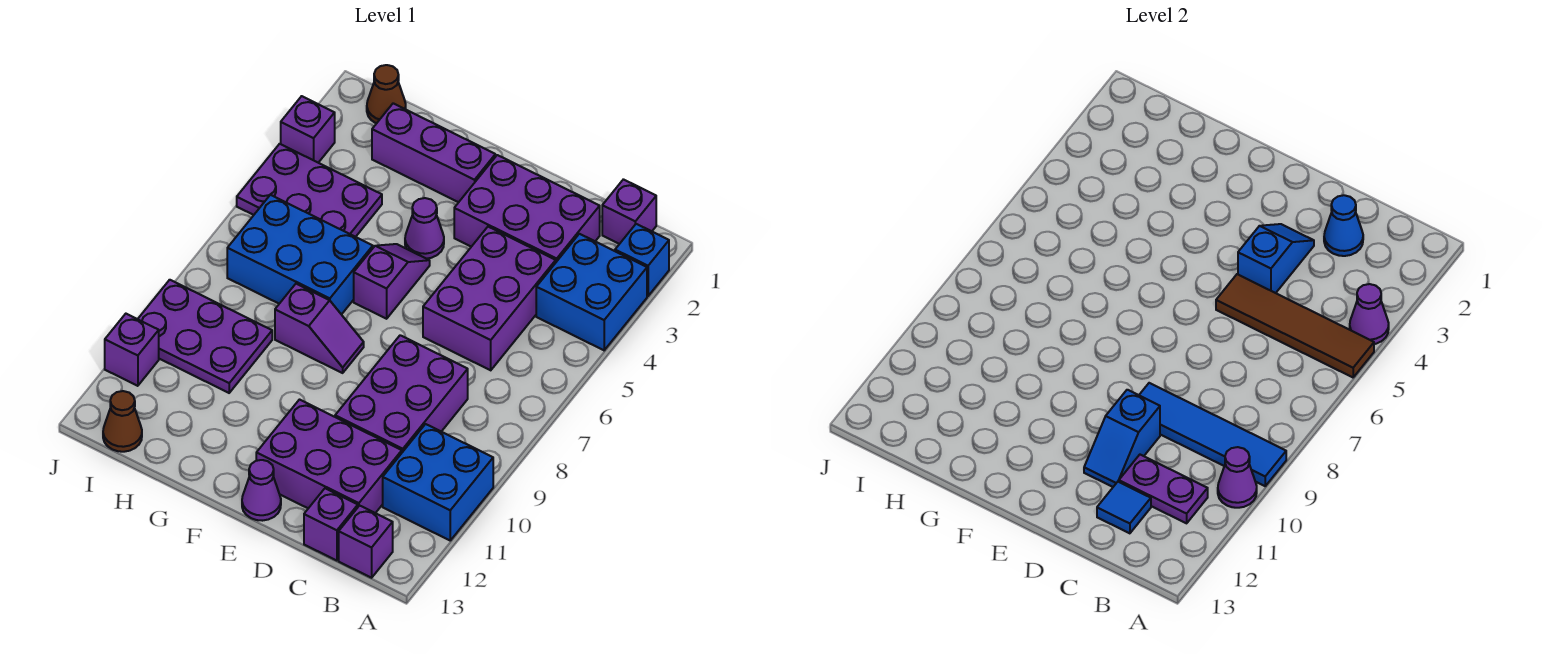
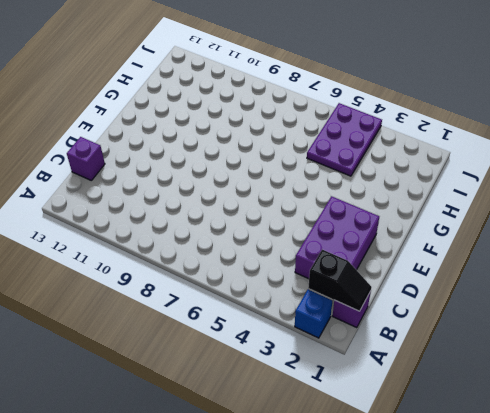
black slope B1:B2 level 2 top 2 -> none
none -> blue brick A3:B4 level 1
none -> blue brick A10:B11 level 1
none -> purple brick B13 level 1
none -> purple brick C4:D6 level 1

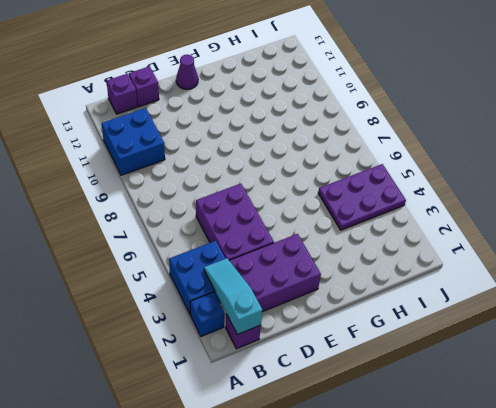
cyan slope B1:B3 level 2 top 1 -> none
none -> purple brick C8:D10 level 1
none -> purple brick C11:E12 level 1
none -> purple brick F2:H2 level 1
none -> purple cone F4 level 1

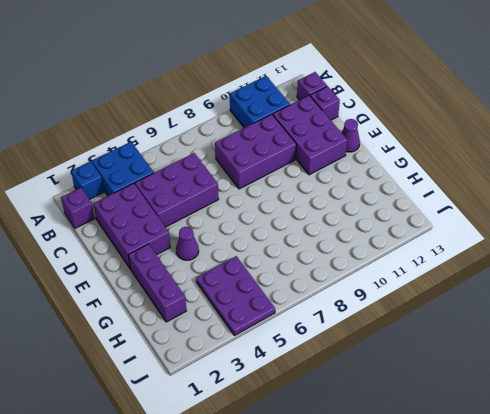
none -> purple slope F5:F6 level 1 top 6
none -> purple slope F8:G8 level 1 top G
none -> blue brick G6:I7 level 1
none -> purple plate H9:J10 level 1

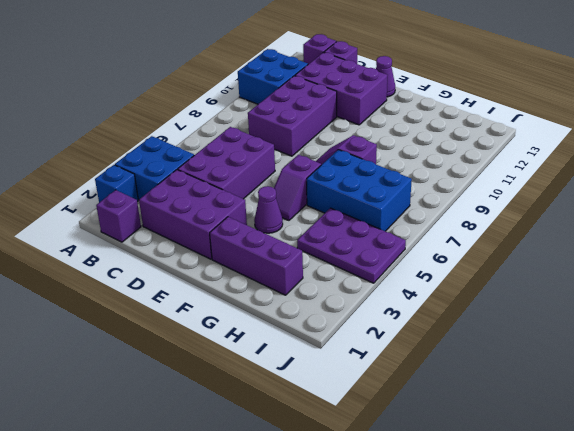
none -> purple plate H9:J10 level 1
none -> brown cone I1 level 1
none -> brown cone I13 level 1
none -> purple brick J3 level 1

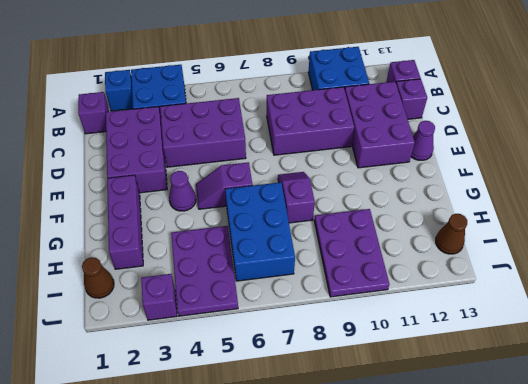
none -> purple brick J11 level 1
none -> purple cone A4 level 2
none -> brown tile A5:D5 level 2
none -> blue tile A9:D9 level 2

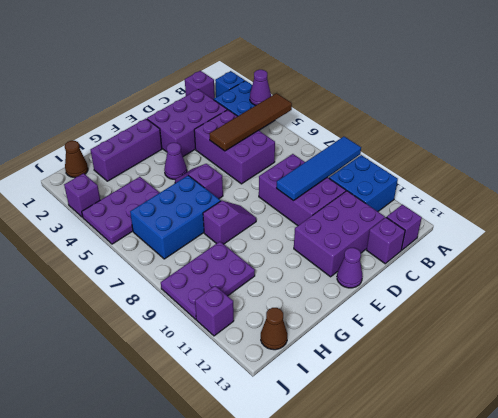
none -> purple cone A10 level 2
none -> purple plate B11:C11 level 2
none -> blue cone C2 level 2
none -> blue tile C12 level 2

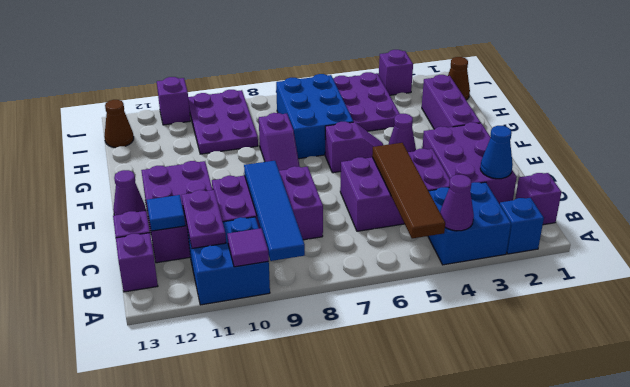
purple tile A10 level 2 -> purple cone A10 level 2
none -> blue slope D3:D4 level 2 top 4
none -> blue slope D10:D11 level 2 top 10

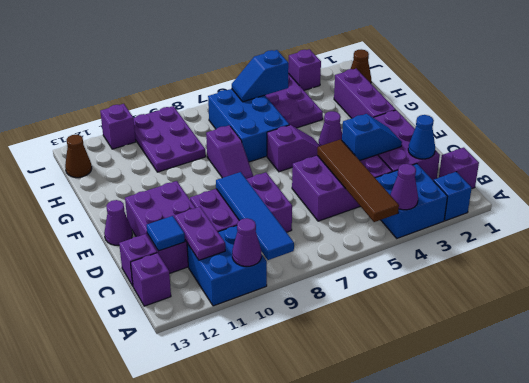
blue slope I5:I6 level 2 top 5 -> blue slope D10:D11 level 2 top 10

